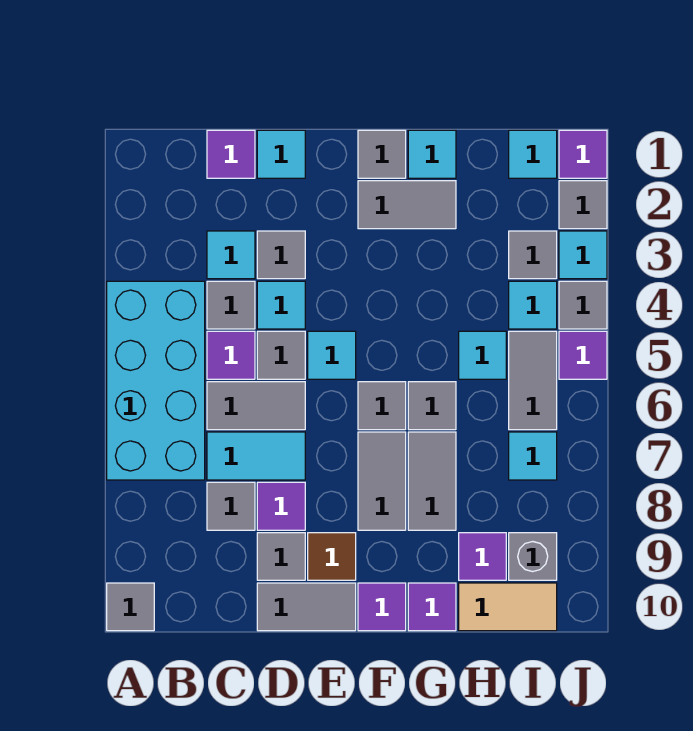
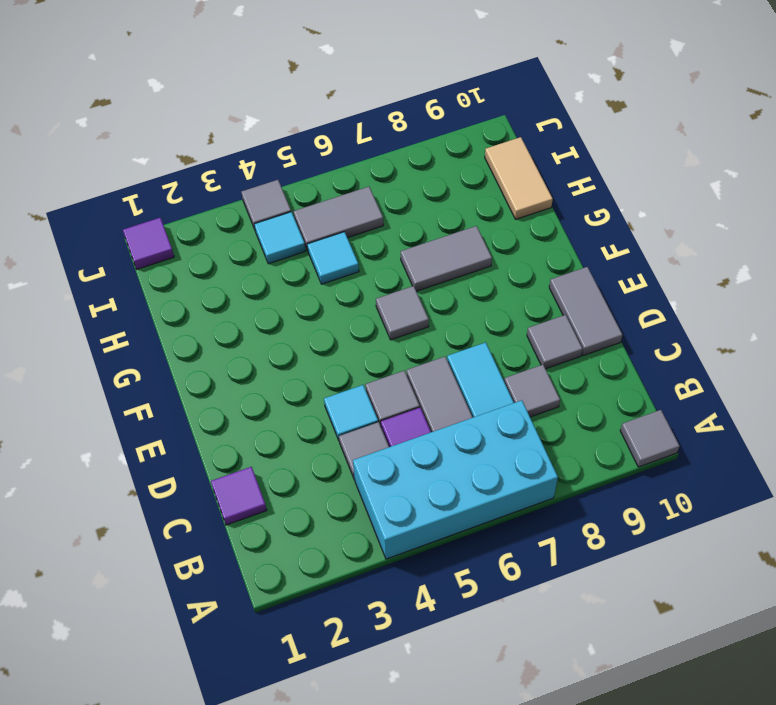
none -> cyan tile C3 level 1
none -> cyan tile D1 level 1
none -> grey tile D3 level 1
none -> purple tile D8 level 1

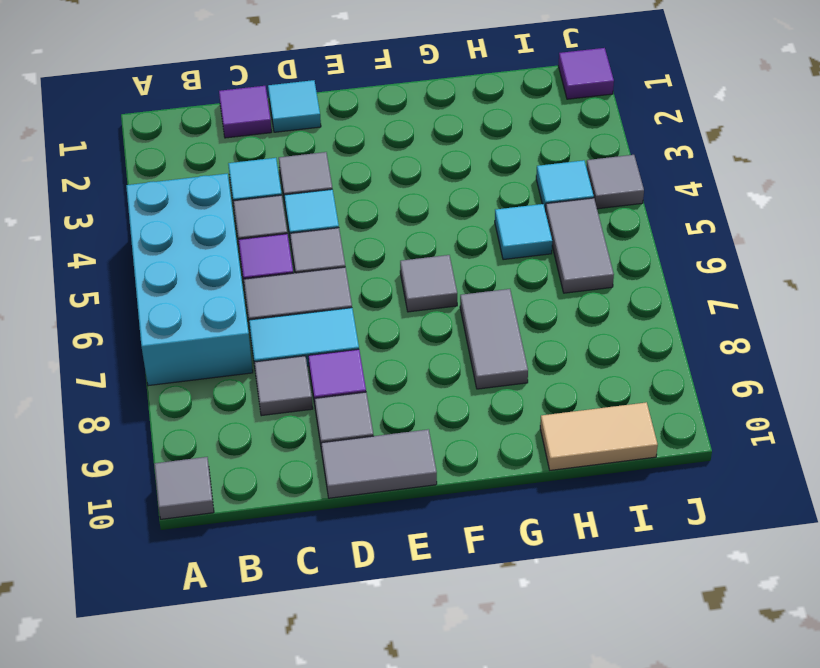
none -> cyan tile E5 level 1
none -> brown tile E9 level 1
none -> grey tile F1 level 1
none -> grey tile F2:G2 level 1

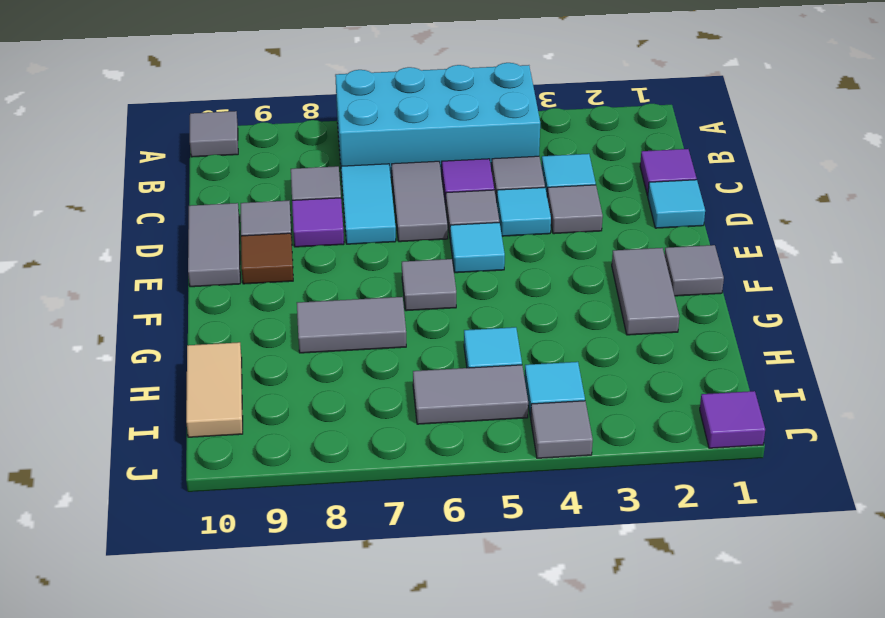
none -> grey tile F7:F8 level 1
none -> purple tile F10 level 1
none -> cyan tile G1 level 1
none -> grey tile G6 level 1

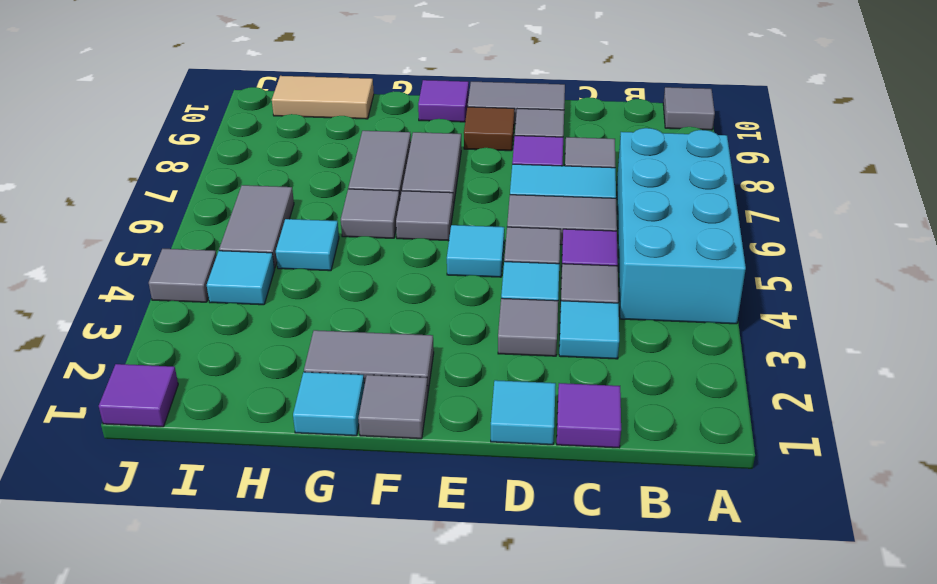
none -> purple tile G10 level 1
none -> purple tile H9 level 1
none -> cyan tile I1 level 1
none -> grey tile I3 level 1

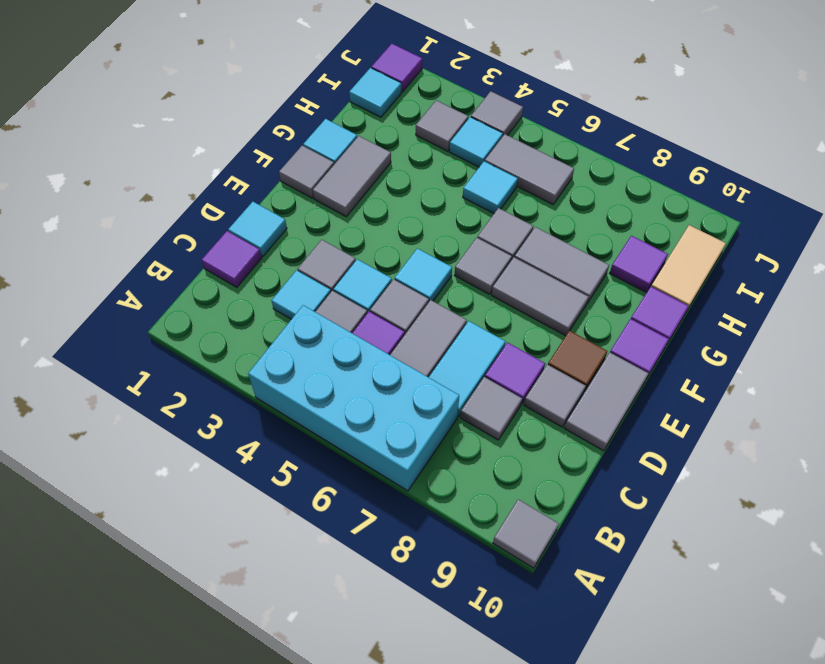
none -> cyan tile I7 level 1
none -> grey brick I9 level 1
none -> grey tile J2 level 1
none -> cyan tile J3 level 1

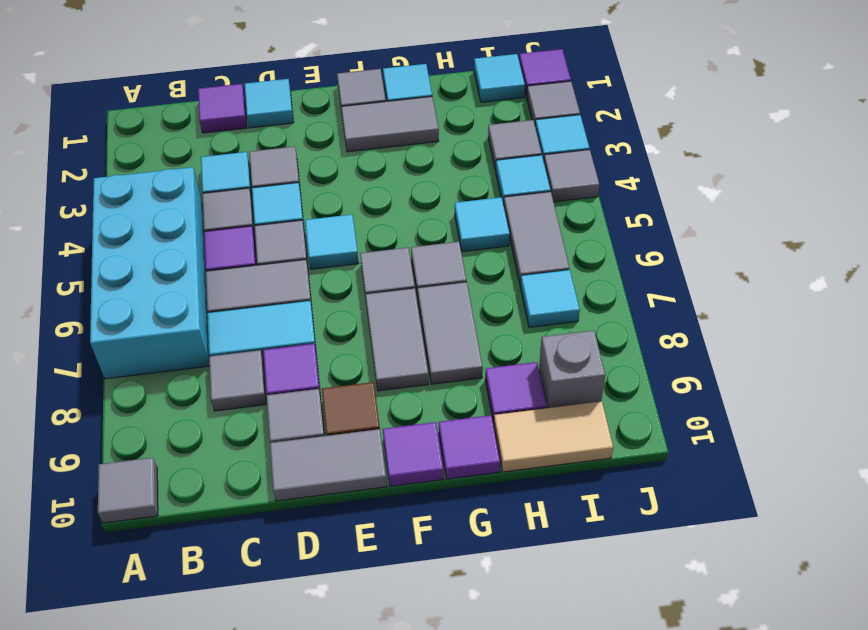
none -> purple tile J5 level 1

